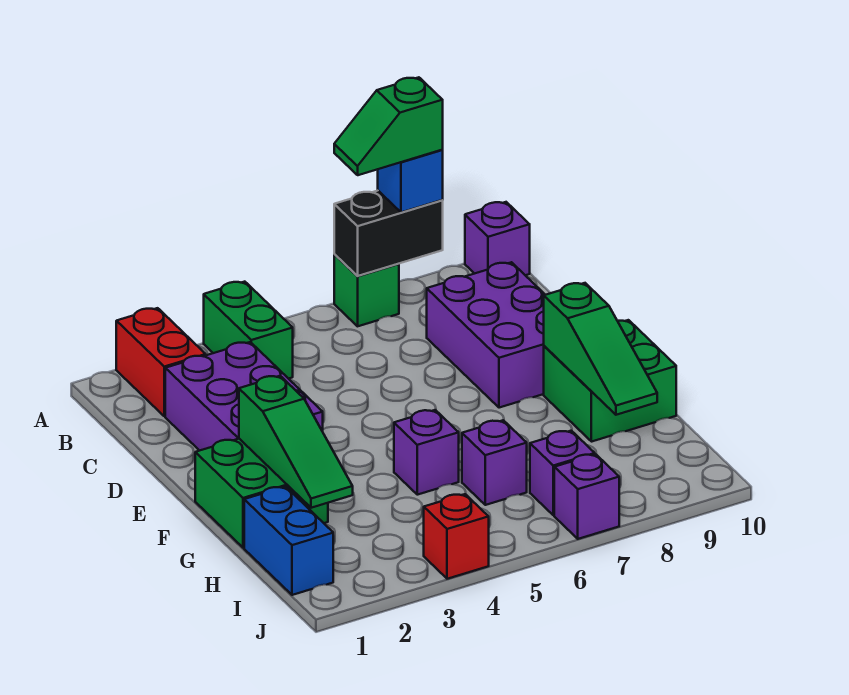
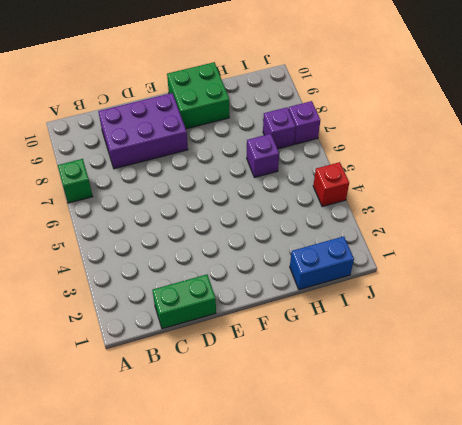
green brick C1:D1 level 1 -> green brick A4:B4 level 1
none -> red brick A2:B2 level 1
none -> purple brick A10 level 1
none -> purple brick C2:E3 level 1

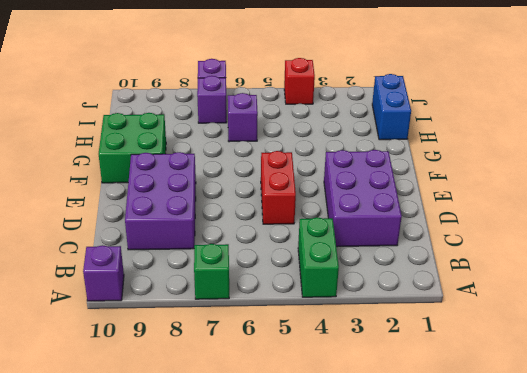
red brick D5:E5 level 1 -> red brick A2:B2 level 1
none -> green brick F1:G2 level 1
none -> purple brick G5 level 1
none -> black brick A7:A8 level 2

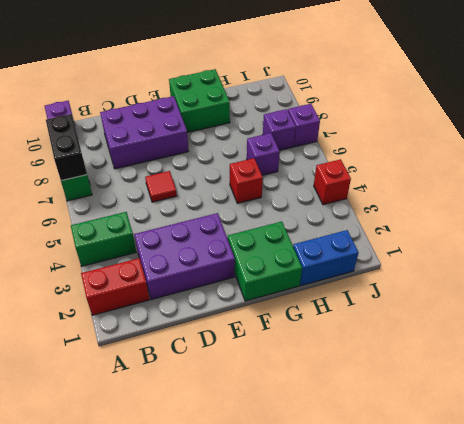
red tile D6 level 1 -> none
red brick G5 level 1 -> purple brick G5 level 1
none -> green slope F2:H2 level 2 top F
none -> green slope F9:H9 level 2 top F
none -> blue brick A8 level 3

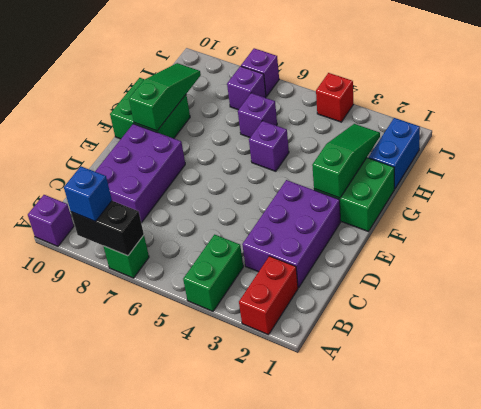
none -> green slope A7:A8 level 4 top 8

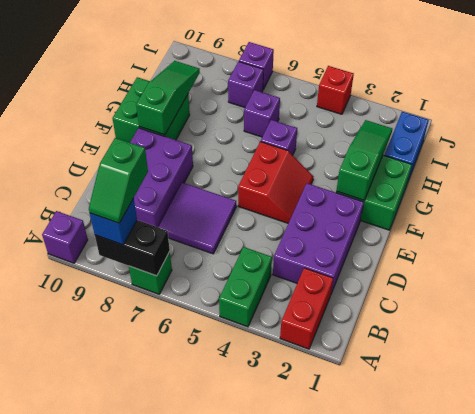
green slope A8:B8 level 4 top B -> green slope A7:A8 level 4 top 8
purple tile C6:D7 level 1 -> none
red slope E4:F5 level 1 top 5 -> none

